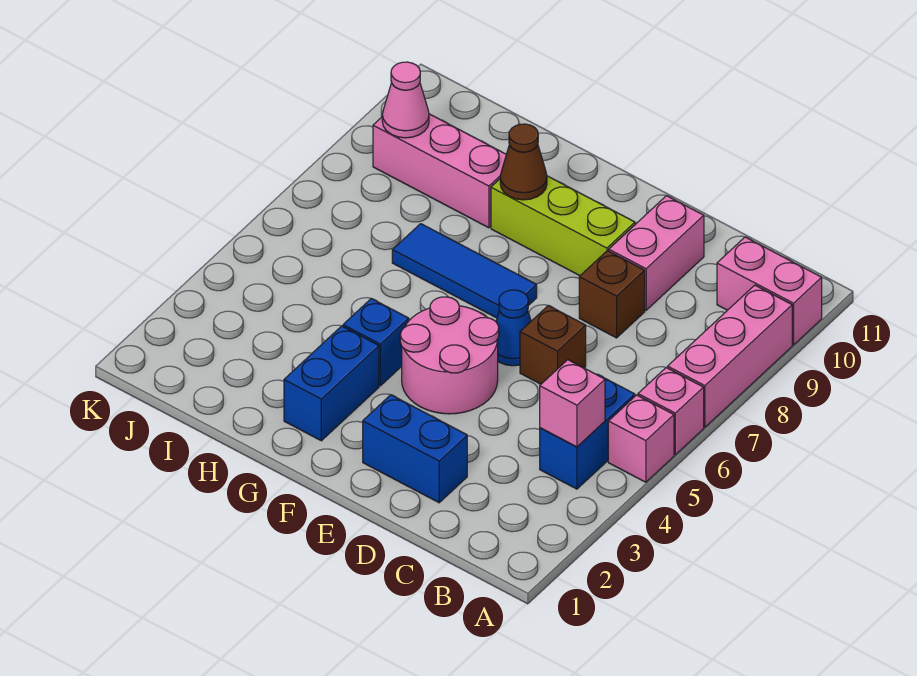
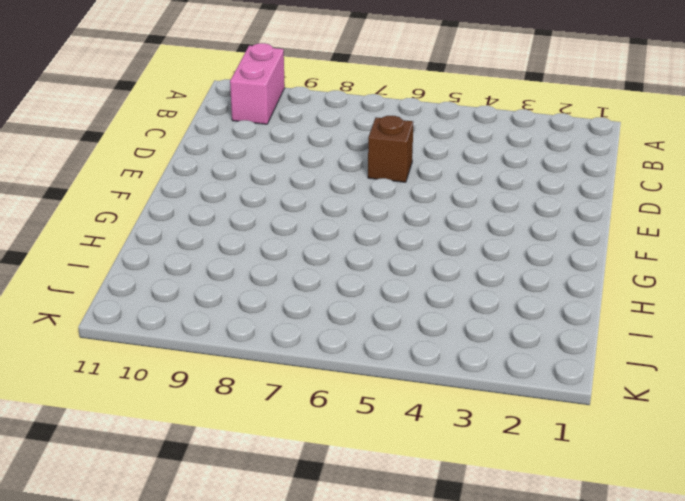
none -> pink brick A5 level 1
none -> pink brick A6 level 1
none -> pink brick A7:A9 level 1

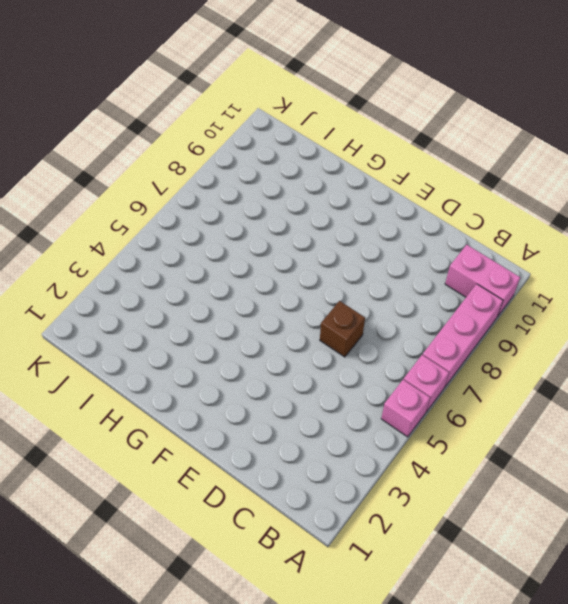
none -> blue brick B4:B5 level 1
none -> blue brick D2:E2 level 1
none -> brown brick D8 level 1

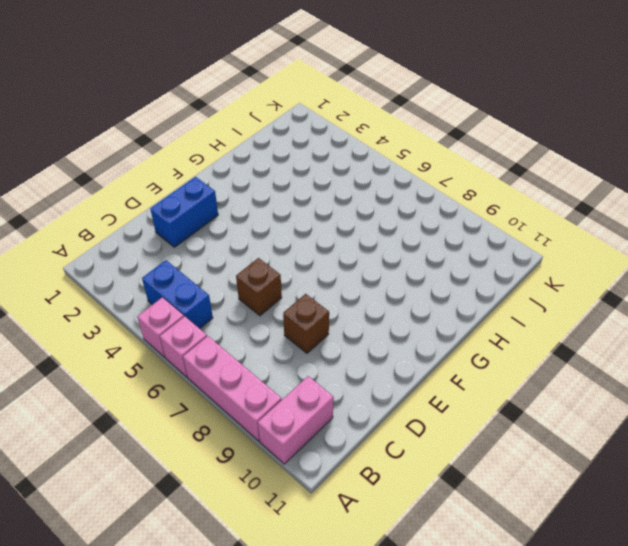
none -> pink brick D9:D10 level 1
none -> pink round brick E4:F5 level 1
none -> blue cone E6 level 1

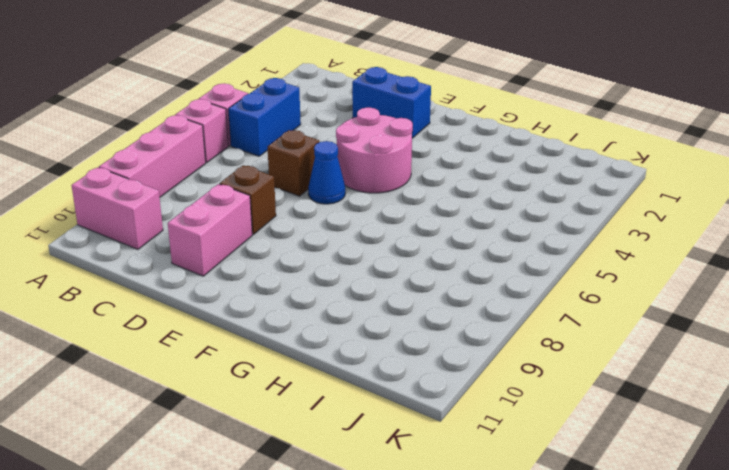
none -> lime brick E9:G9 level 1
none -> blue tile F7:H7 level 1
none -> blue brick G2:G3 level 1

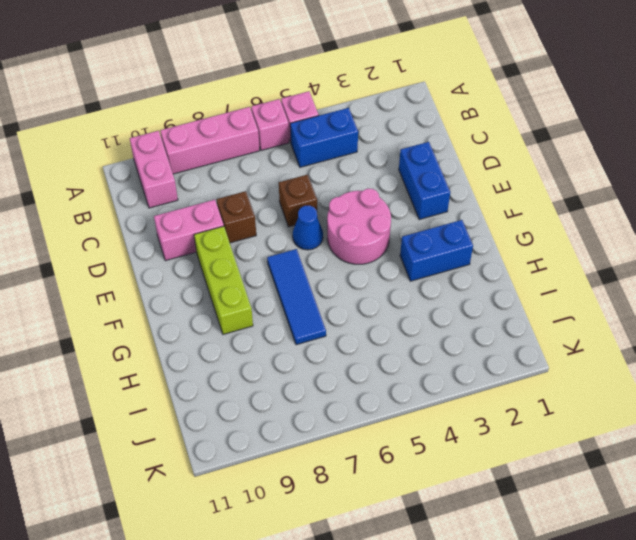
none -> blue brick G4 level 1
none -> pink brick H9:J9 level 1
none -> pink brick B4 level 2

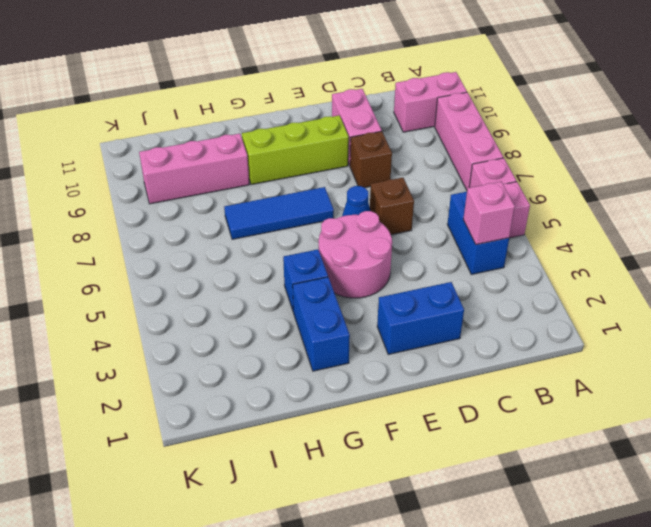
none -> brown cone G9 level 2
none -> pink cone J9 level 2

